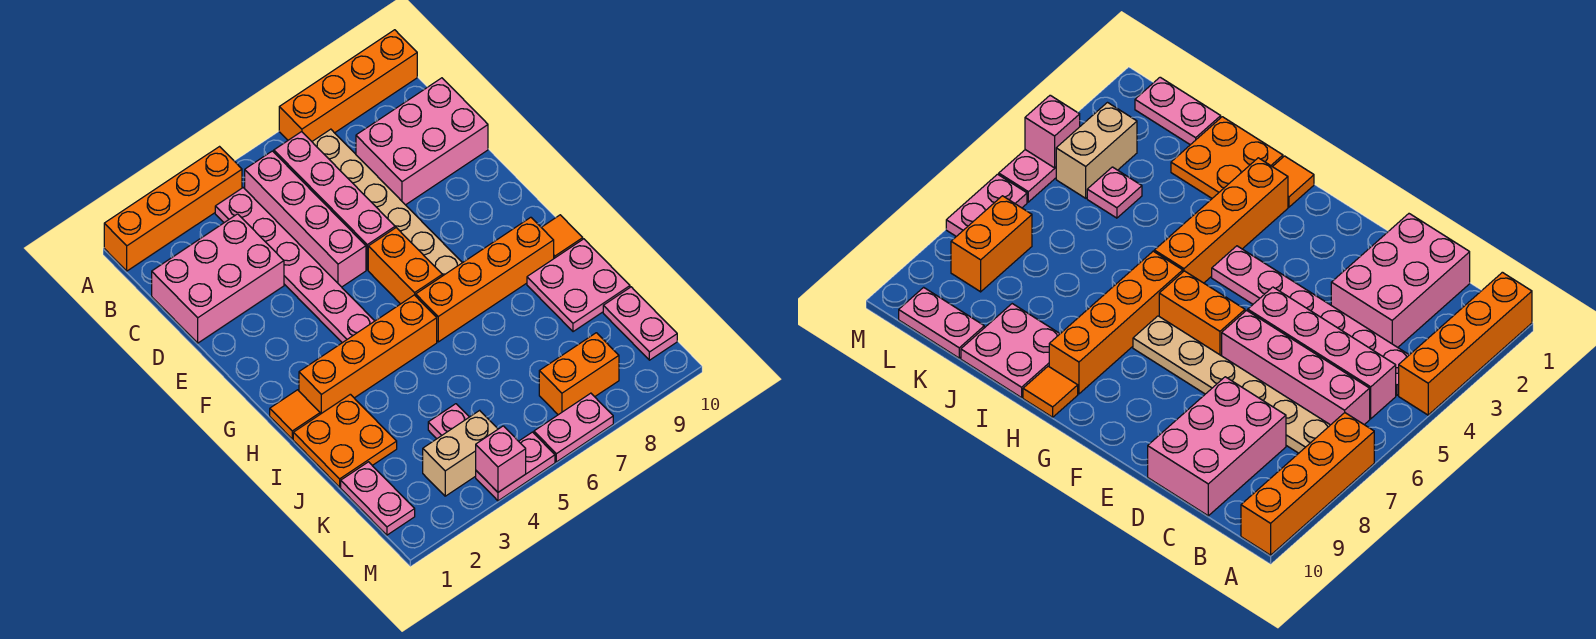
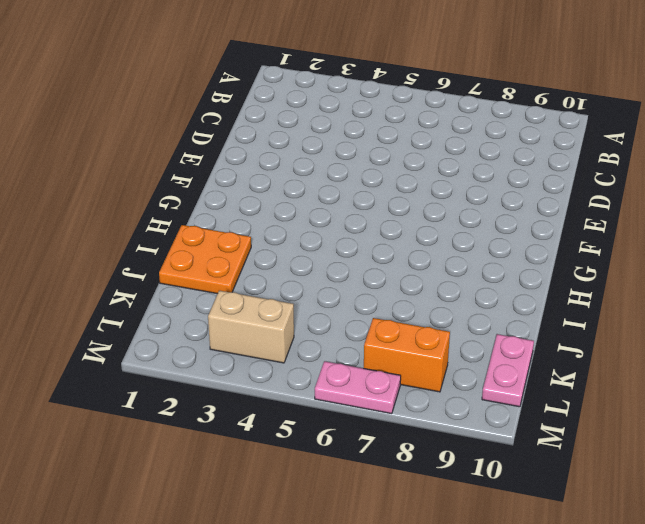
none -> orange brick A1:A4 level 1
none -> orange brick A7:A10 level 1
none -> pink plate B4:G4 level 1

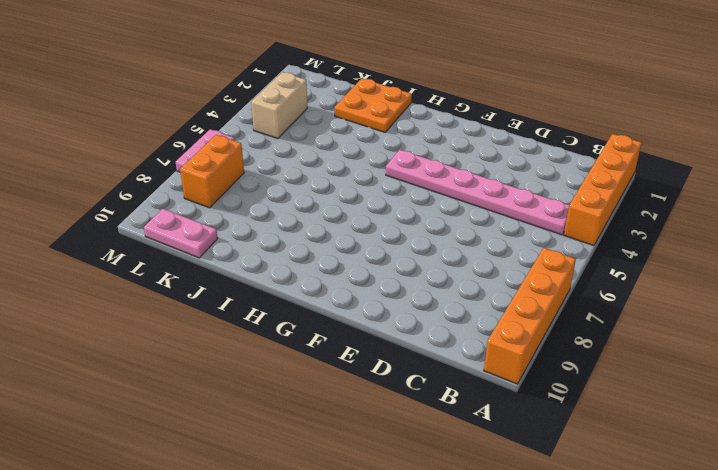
none -> pink brick B5:E5 level 1
none -> pink brick B6:E6 level 1
none -> tan plate B7:G7 level 1

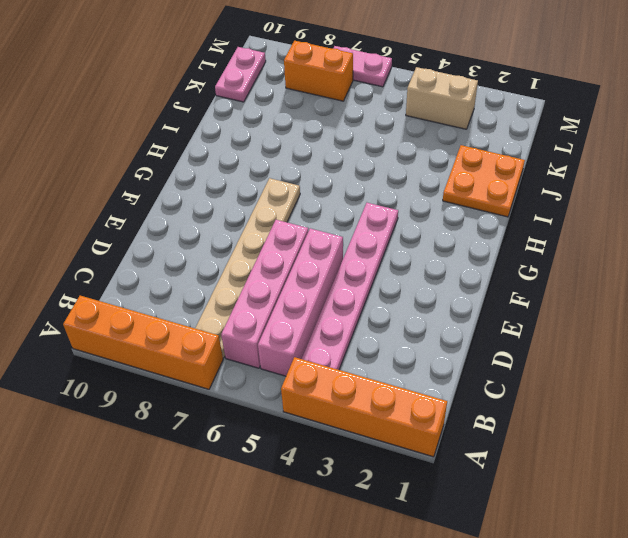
none -> pink brick C1:D3 level 1
none -> pink brick C8:D10 level 1
none -> orange brick F6:G6 level 1

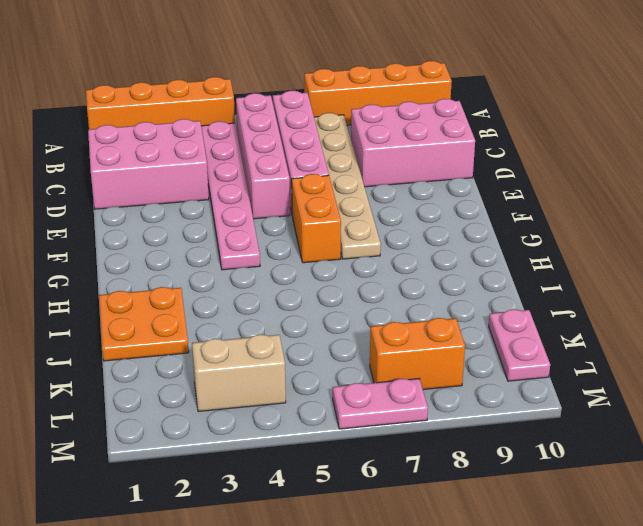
none -> orange tile H1 level 1
none -> orange brick H2:H5 level 1
none -> orange brick H6:H9 level 1

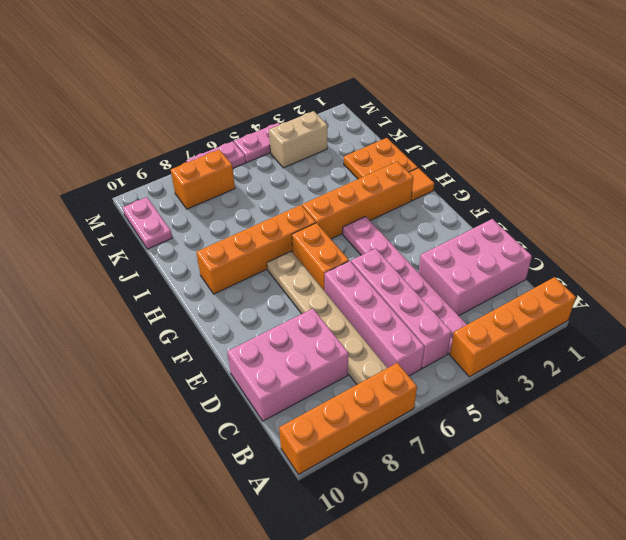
none -> orange tile H10 level 1
none -> pink plate I9:J10 level 1
none -> pink plate K1:L1 level 1

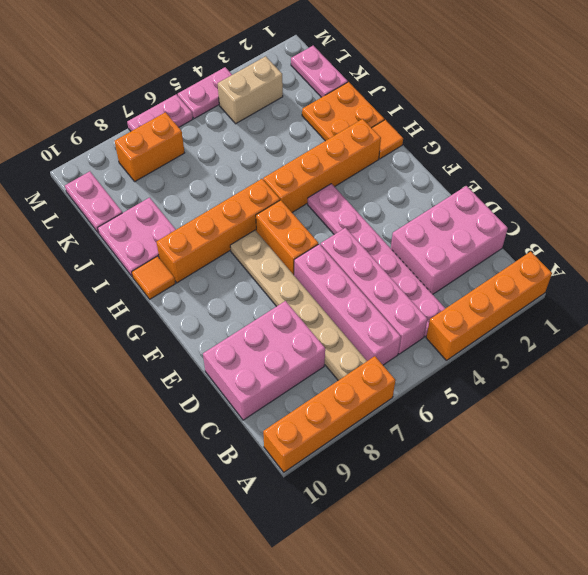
none -> pink plate K4 level 1
none -> pink brick M4 level 2

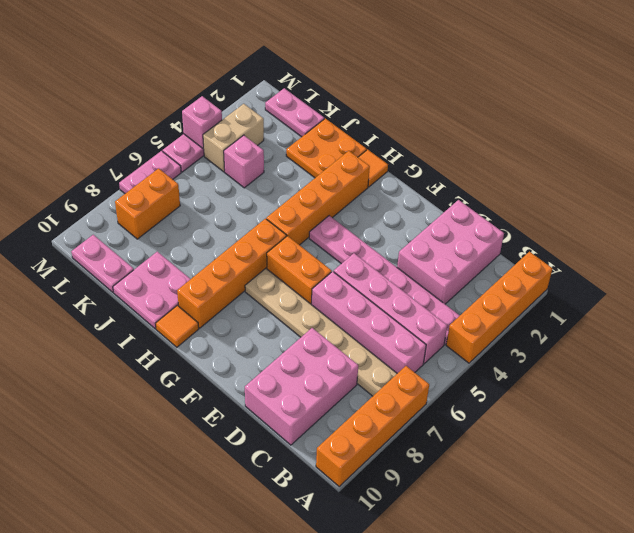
pink brick K4 level 1 -> pink plate K4 level 1

